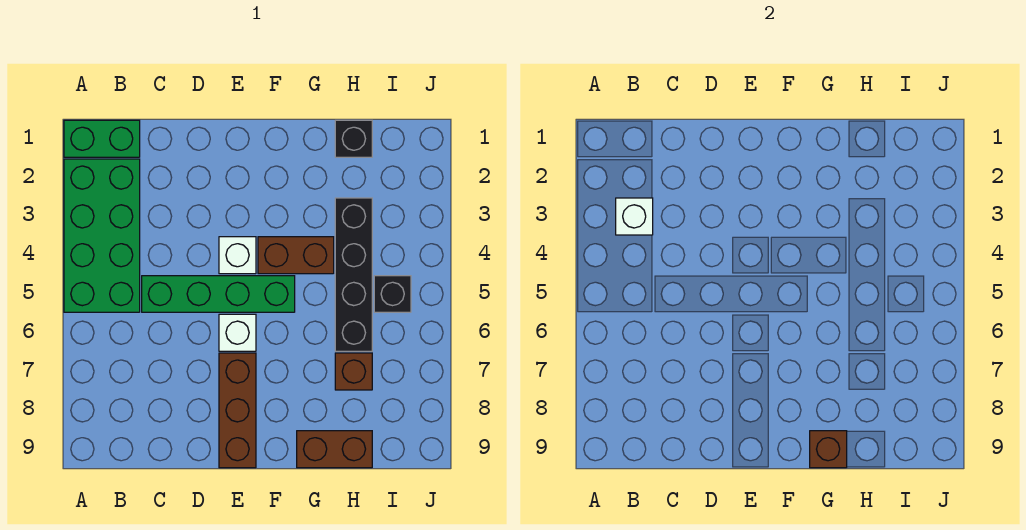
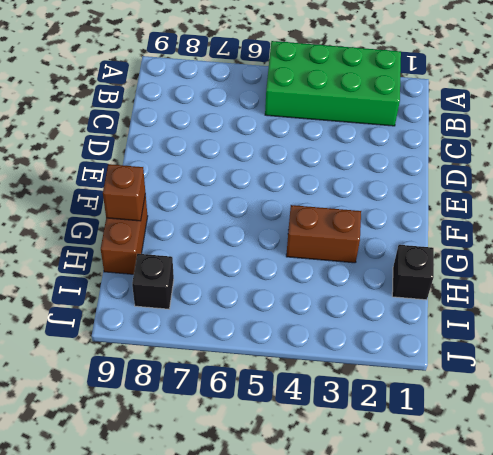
brown brick G3:G4 level 1 -> brown brick F4:G4 level 1
black brick I8 level 1 -> black brick I5 level 1
none -> green brick A1:B1 level 1
none -> green brick C5:F5 level 1
none -> white brick E4 level 1

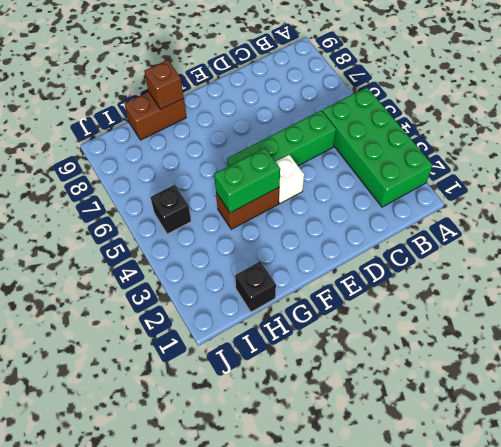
green brick F4:G4 level 2 -> green brick A1:B1 level 1
none -> white brick E6 level 1
none -> brown brick E7:E9 level 1
none -> black brick H3:H6 level 1

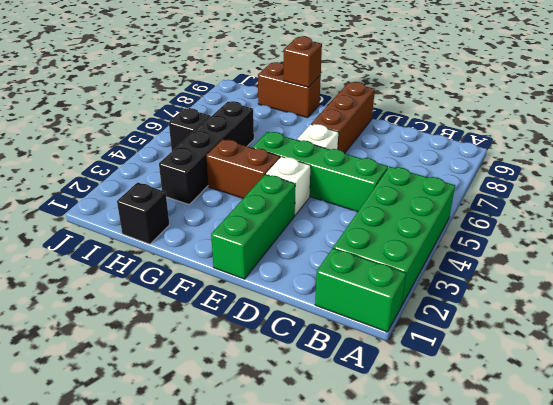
green brick E1:E3 level 1 -> none
none -> brown brick H7 level 1
none -> white brick B3 level 2

